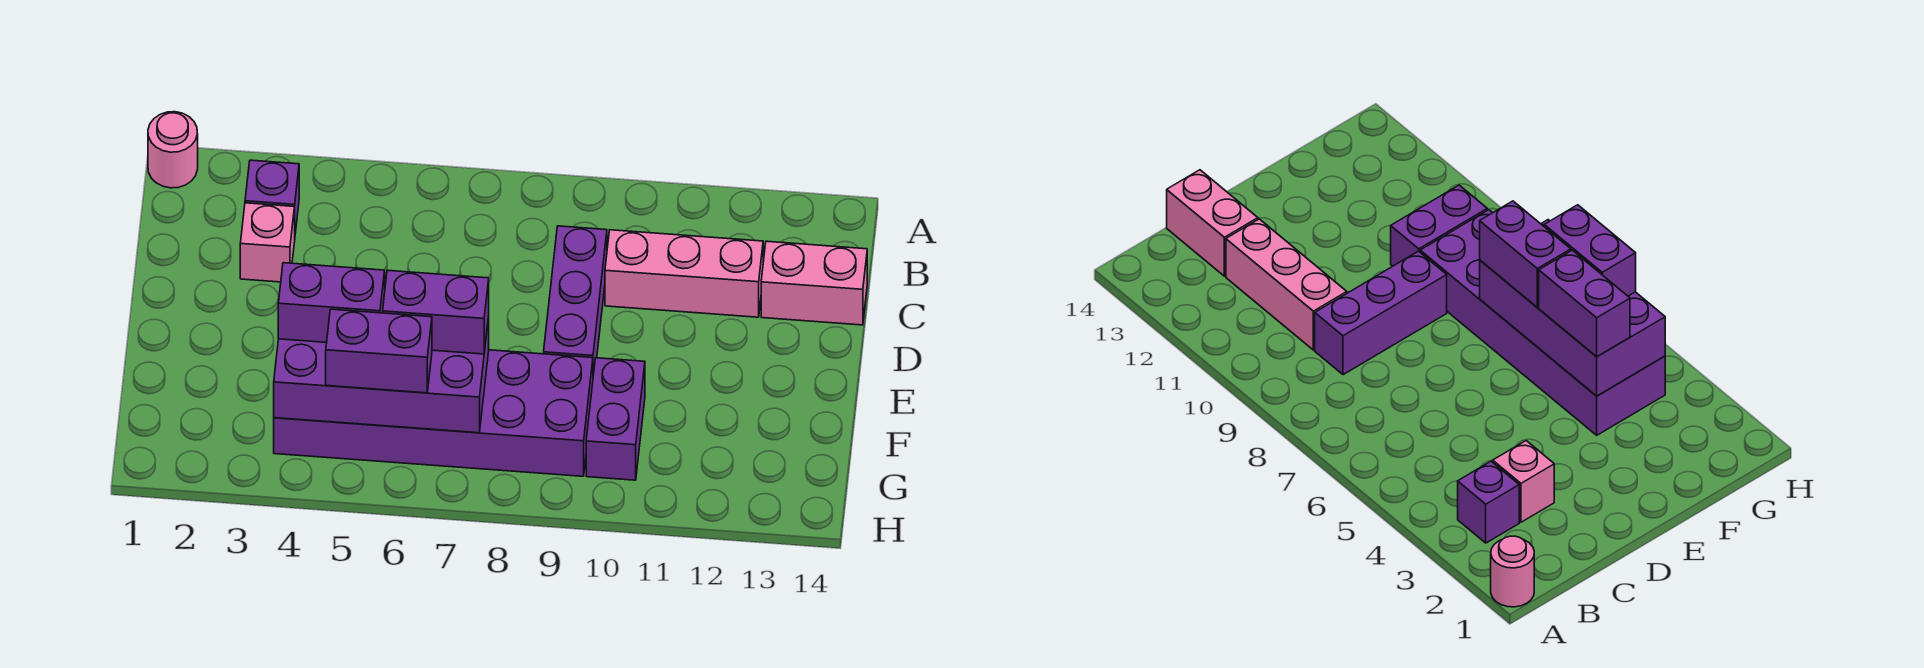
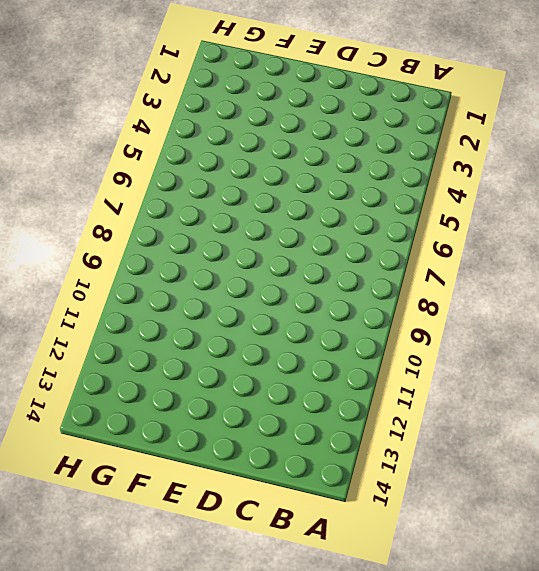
none -> pink round brick A1 level 1
none -> purple brick B3 level 1
none -> pink brick C3 level 1

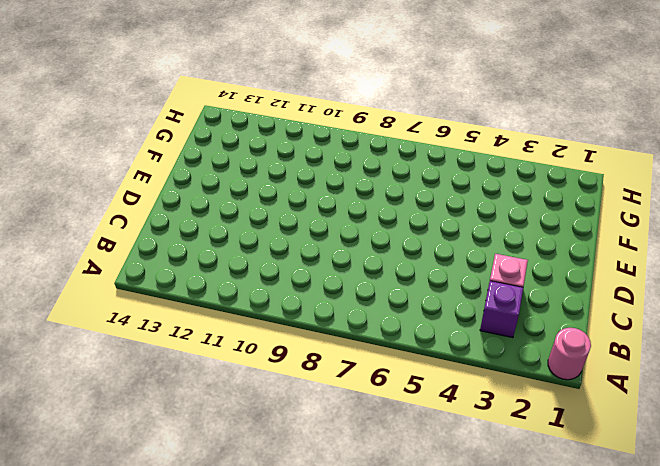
none -> purple brick C9:E9 level 1
none -> pink brick C10:C12 level 1
none -> pink brick C13:C14 level 1

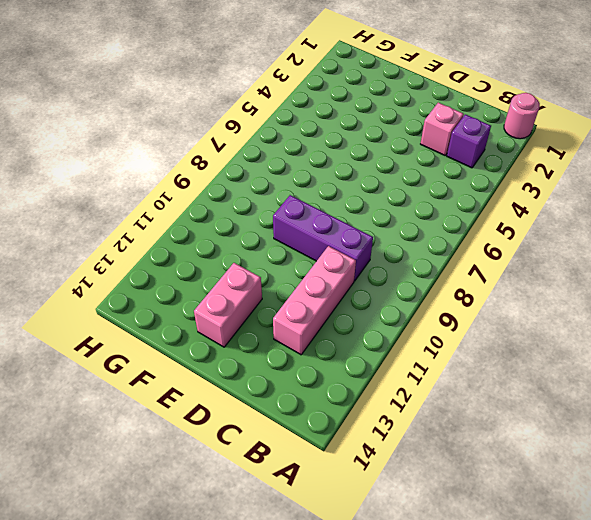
pink brick E12:E13 level 1 -> pink brick C13:C14 level 1
none -> purple brick F4:G9 level 1
none -> purple brick F10:G10 level 1
none -> purple brick F4:G7 level 2

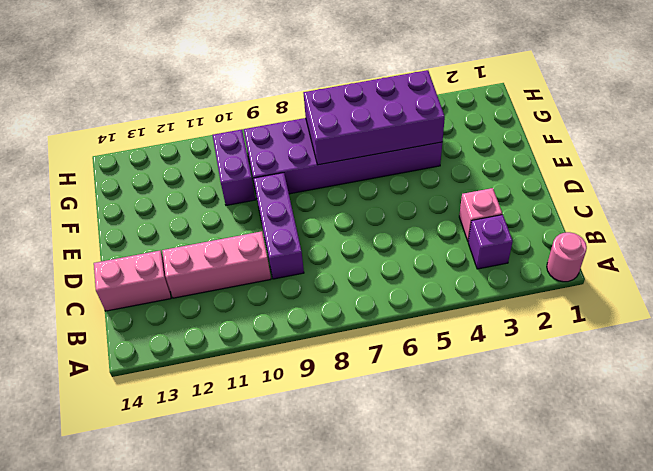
none -> purple brick F4:F5 level 3
none -> purple brick F6:F7 level 3
none -> purple brick G5:G6 level 3

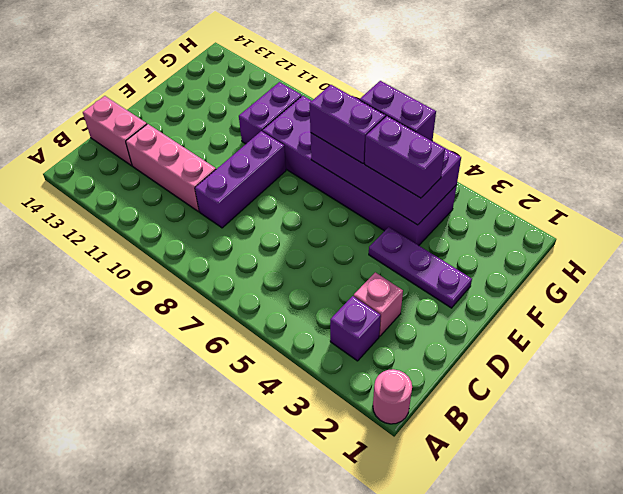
purple plate E2:E4 level 1 -> none

